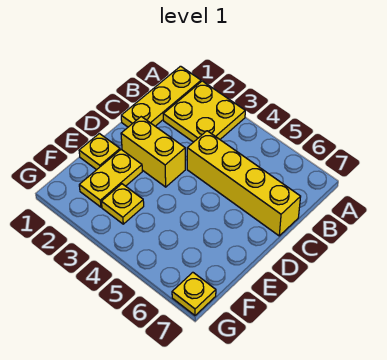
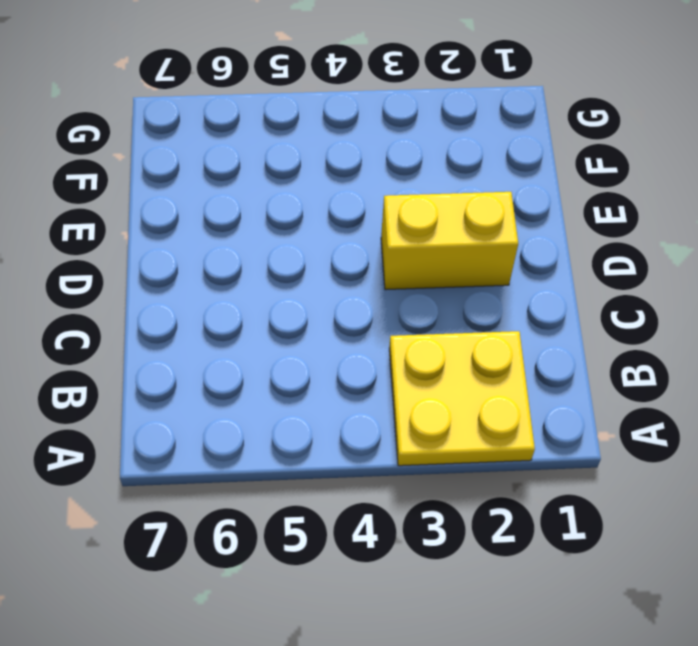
none -> yellow plate A1:C1 level 1
none -> yellow brick C4:C7 level 1

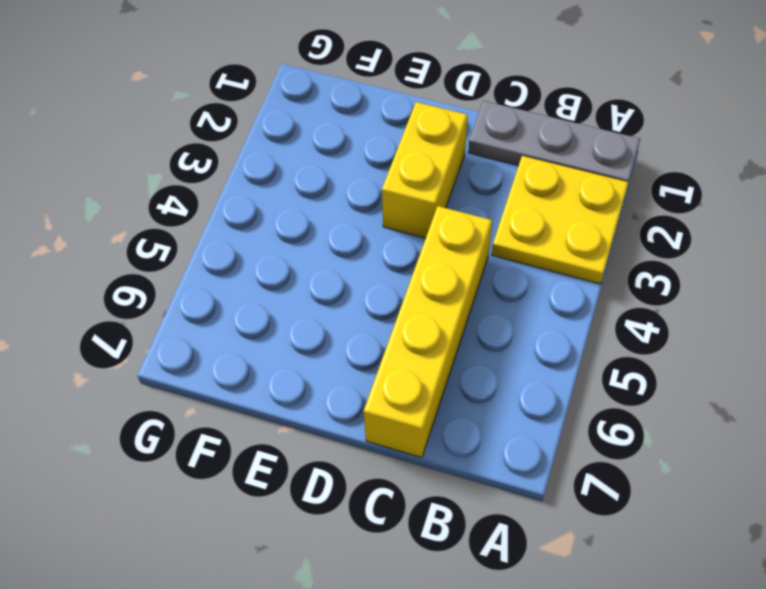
grey plate A1:C1 level 1 -> yellow plate A1:C1 level 1
none -> yellow plate E1 level 1
none -> yellow plate E2:F2 level 1

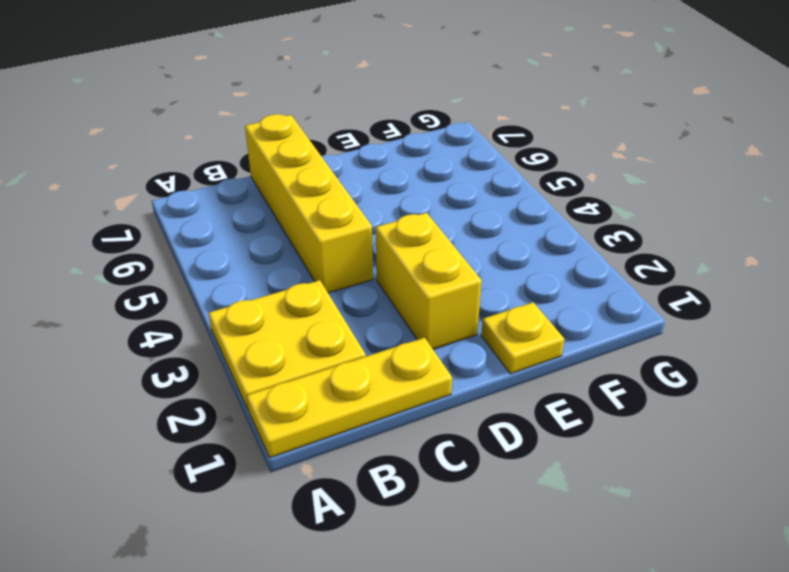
none -> yellow plate E2:F2 level 1
none -> yellow plate F3 level 1

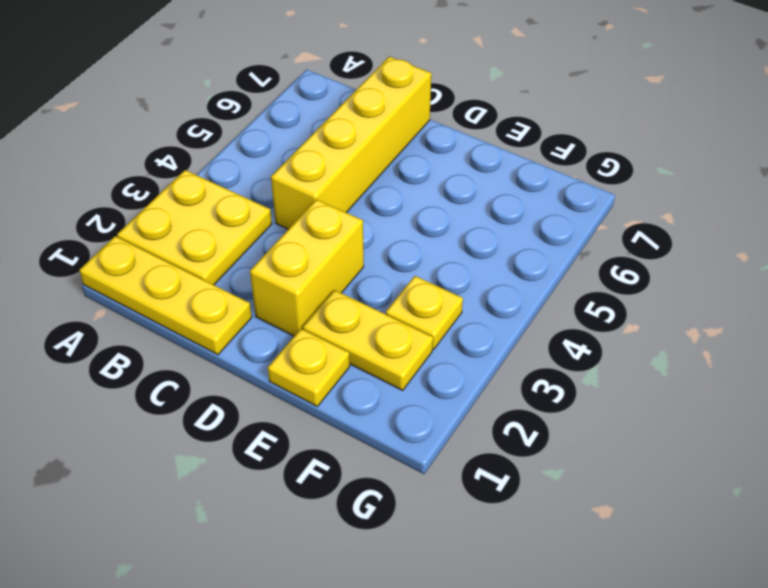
none -> yellow plate G7 level 1

